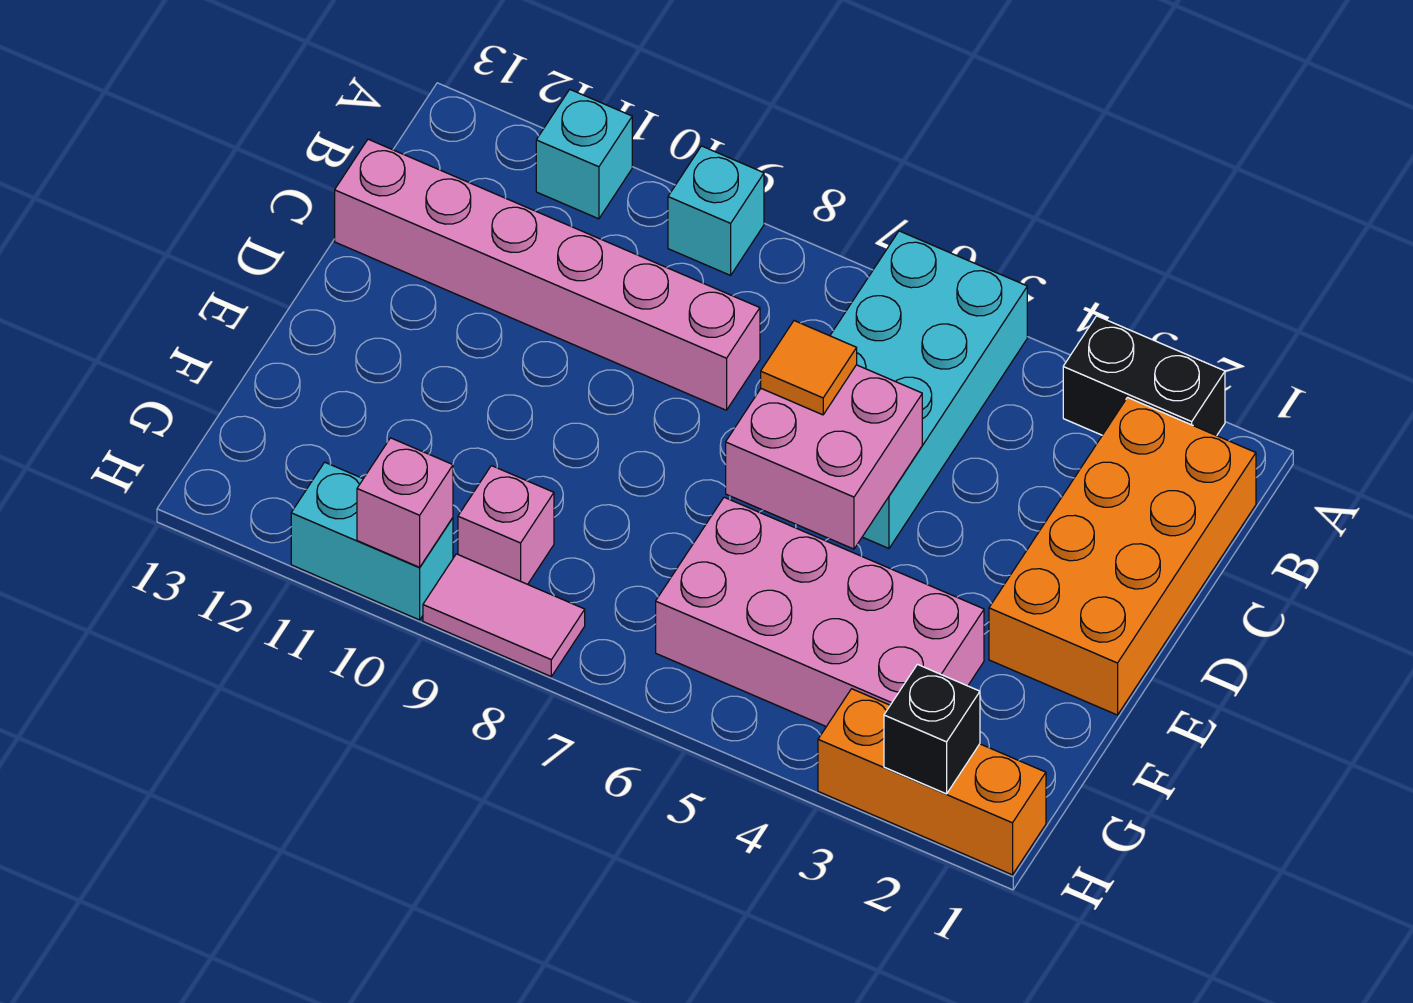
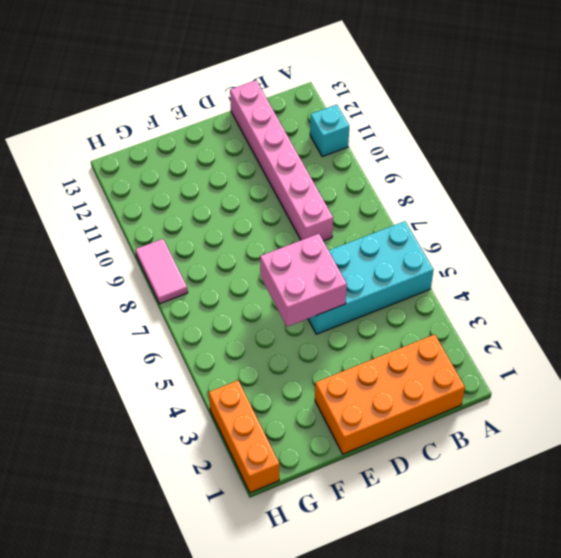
none -> black brick A2:A3 level 1
none -> cyan brick A9 level 1
none -> pink brick F3:G6 level 1

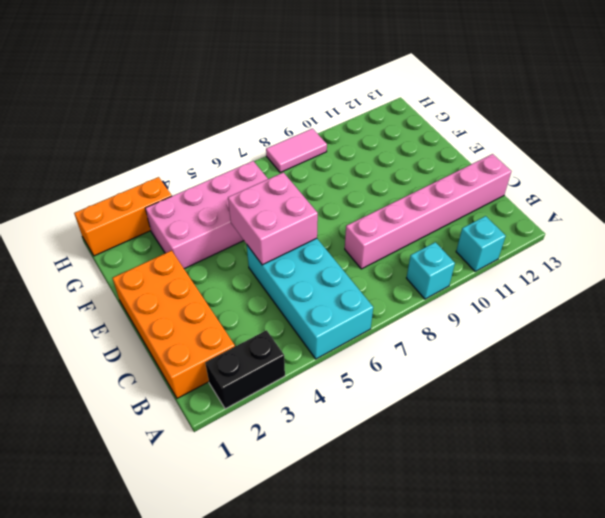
none -> pink brick G9 level 1
none -> cyan brick H10:H11 level 1
none -> black brick H2 level 2

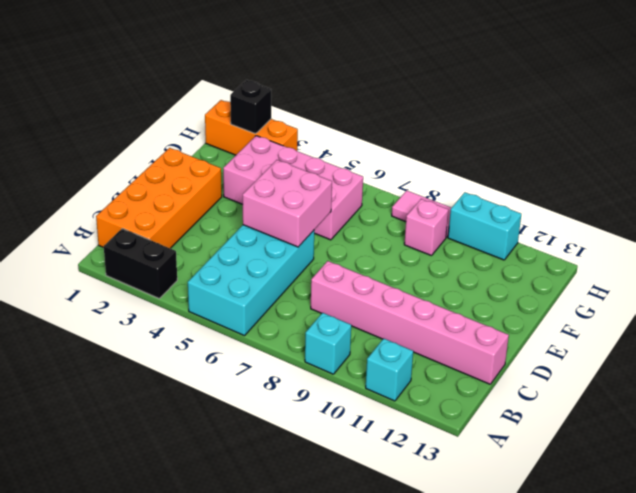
none -> pink brick H10 level 2
none -> orange tile D6 level 3

